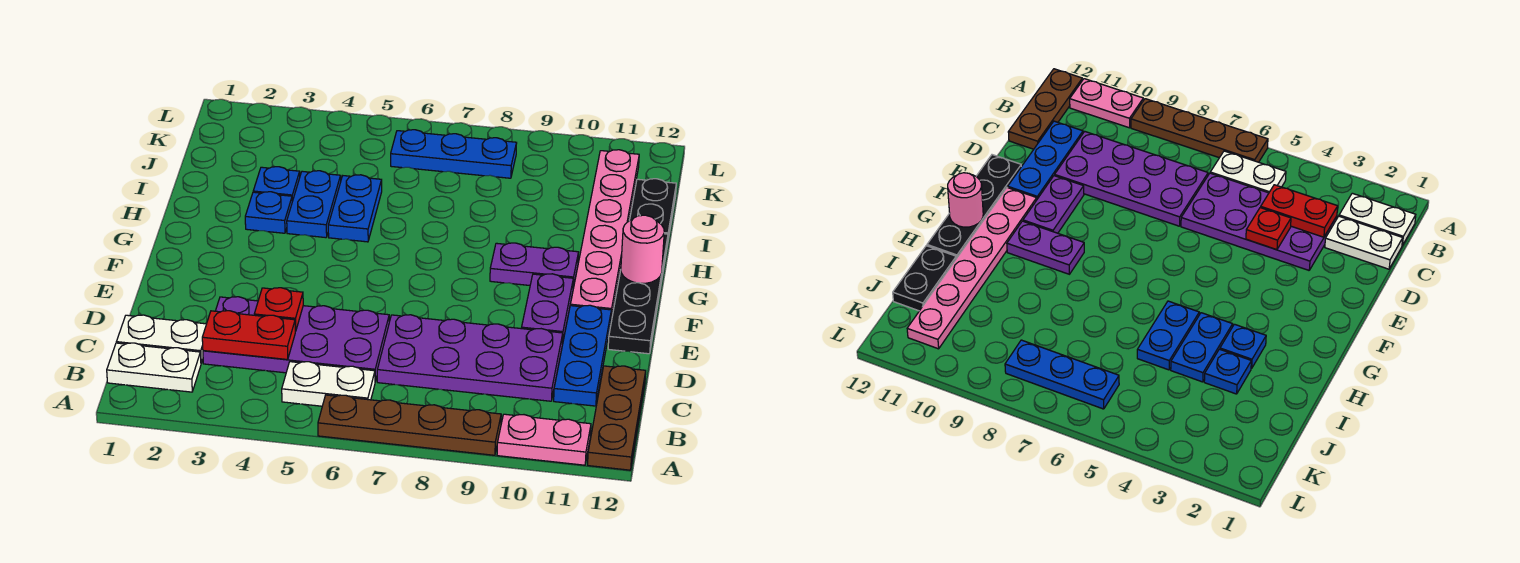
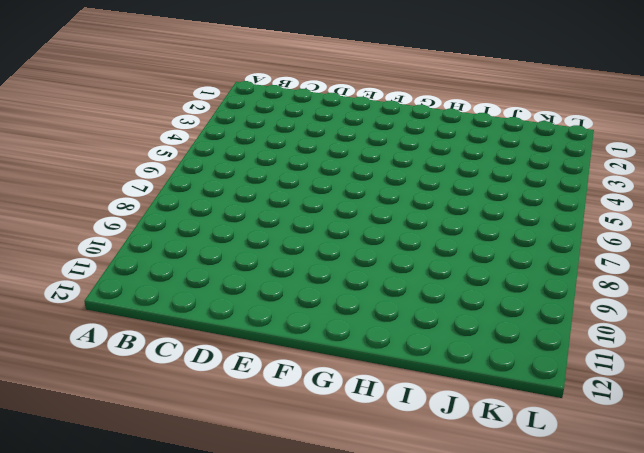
none -> brown plate A6:A9 level 1
none -> pink plate A10:A11 level 1
none -> brown plate A12:C12 level 1

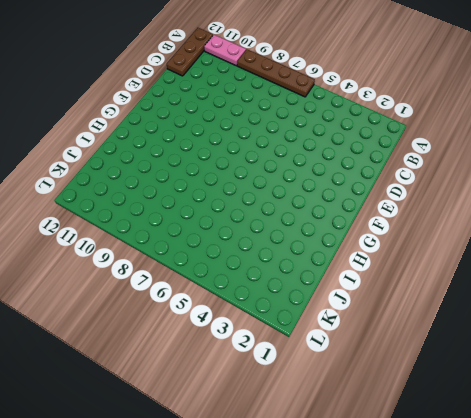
none -> white plate B1:B2 level 1
none -> white plate B5:B6 level 1
none -> white plate C1:C2 level 1

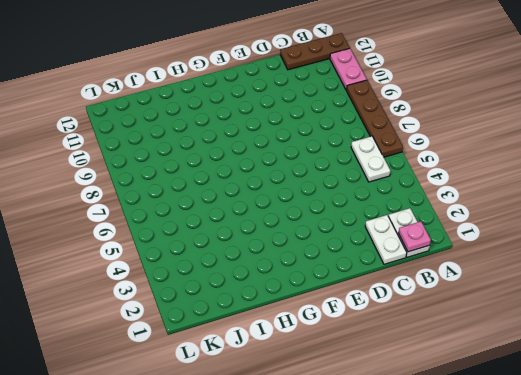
pink plate B1 level 2 -> none
none -> purple plate C3:D6 level 1
none -> purple plate C7:D10 level 1
none -> blue plate C11:E11 level 1

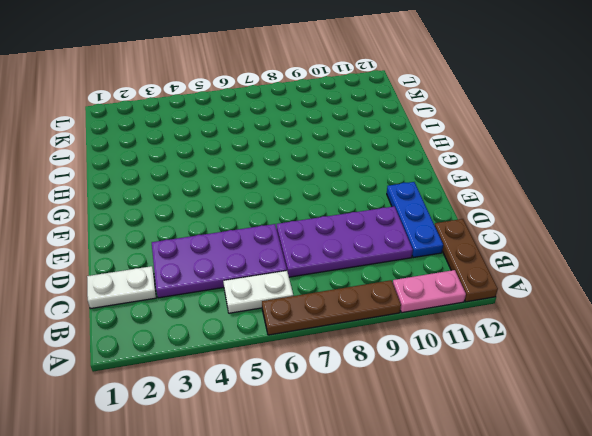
none -> white plate B1:B2 level 1
none -> purple plate E10:F10 level 1
none -> black plate E12:H12 level 1

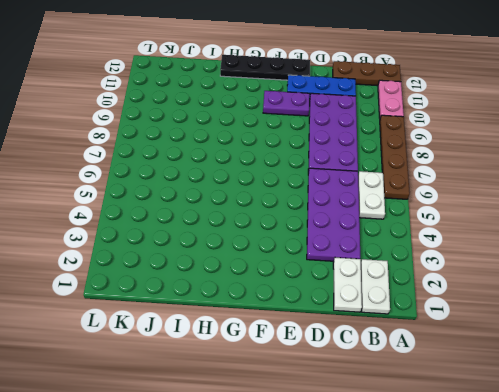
none -> pink plate F11:K11 level 1
none -> purple plate G9:G10 level 1
none -> blue plate H3 level 1

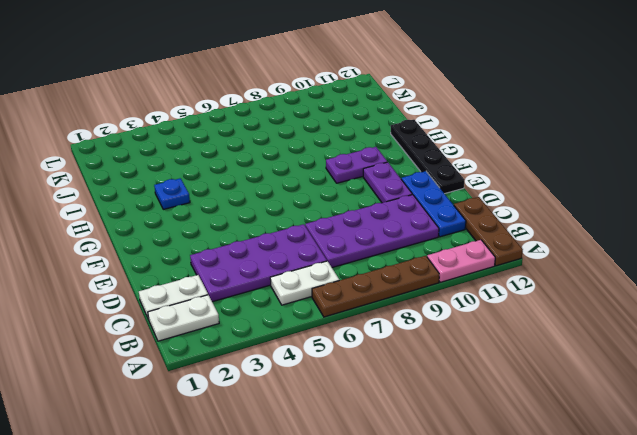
none -> pink plate F11:K11 level 1
none -> blue plate H4:I4 level 1
none -> blue plate H5:I5 level 1

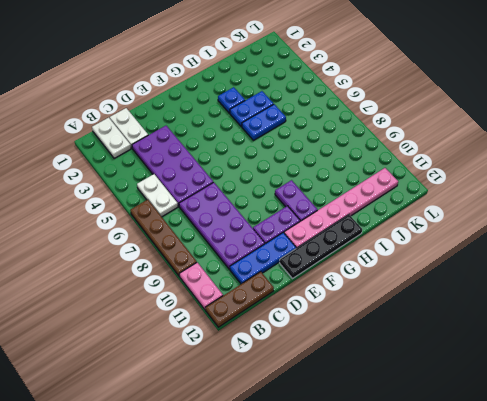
none -> blue plate I3 level 1
none -> black plate I12:J12 level 1
none -> blue plate K6:K8 level 1

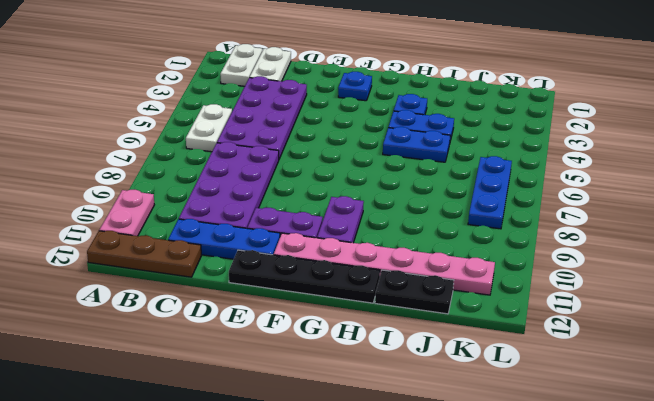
blue plate F2 level 1 -> blue plate I3 level 1
none -> brown plate A6:A9 level 1
none -> red plate C3:C4 level 2
none -> red plate D4 level 2

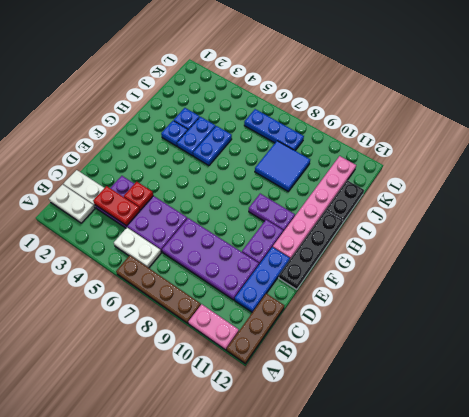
blue tile I8:J9 level 1 -> none
none -> pink round brick G12 level 2

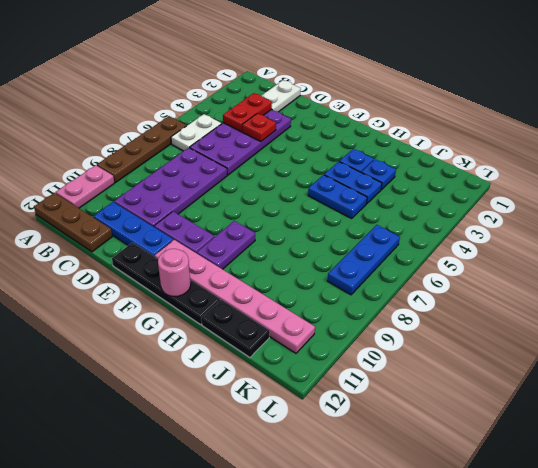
none -> white plate B1:B2 level 1

